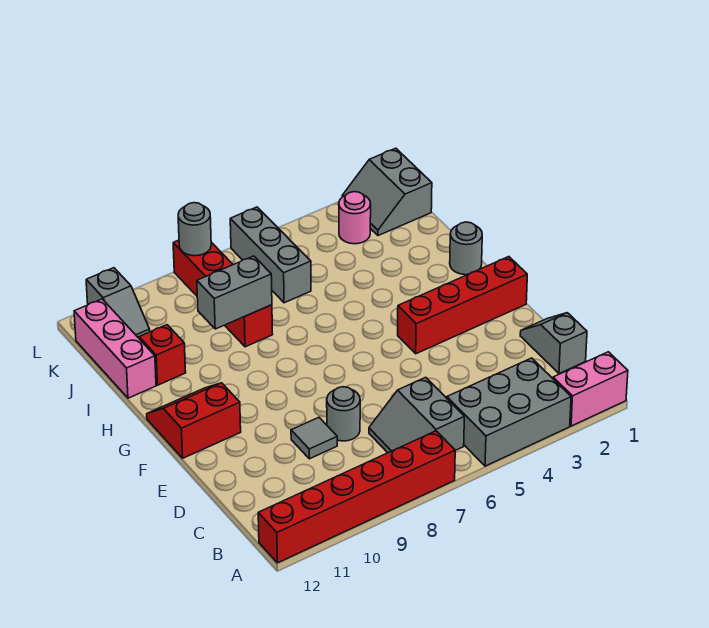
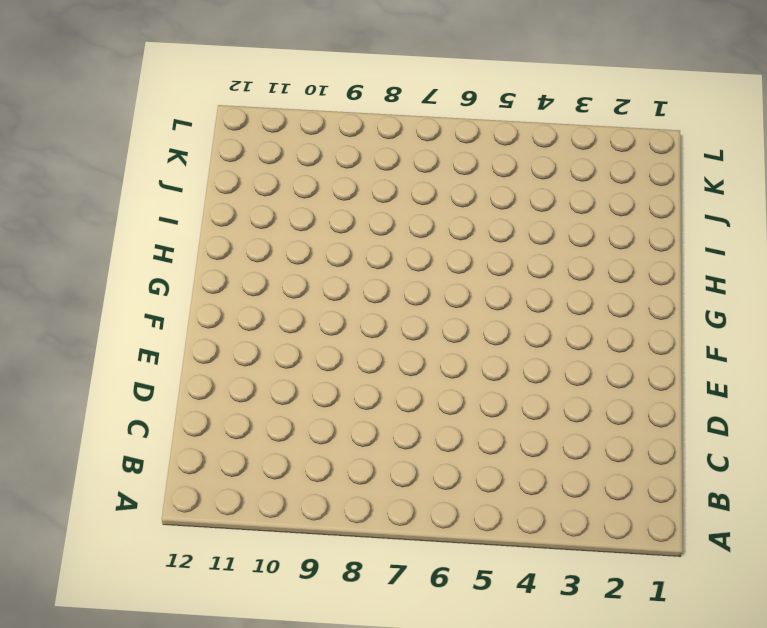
none -> pink brick A1:A2 level 1
none -> grey brick A3:B5 level 1
none -> red brick A7:A12 level 1

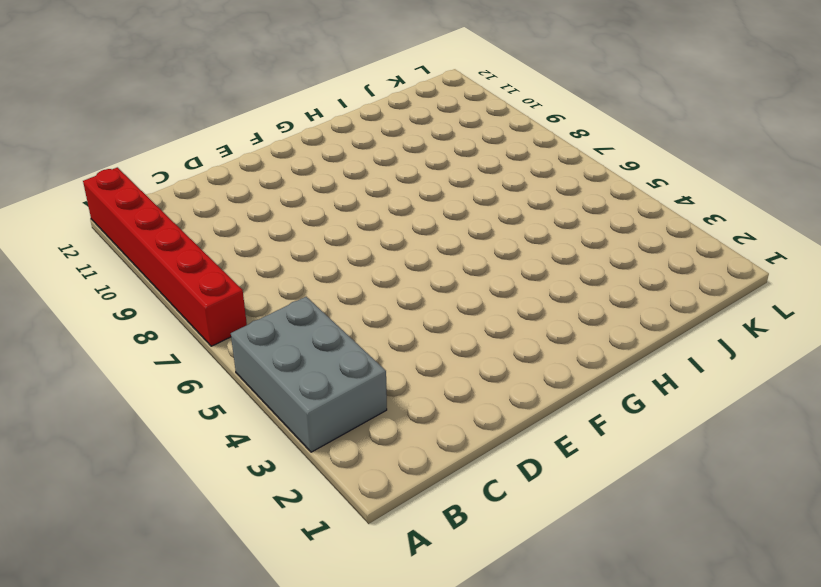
none -> pink brick A1:A2 level 1
none -> grey slope B6:C7 level 1 top 6
none -> grey slope C1:D1 level 1 top C

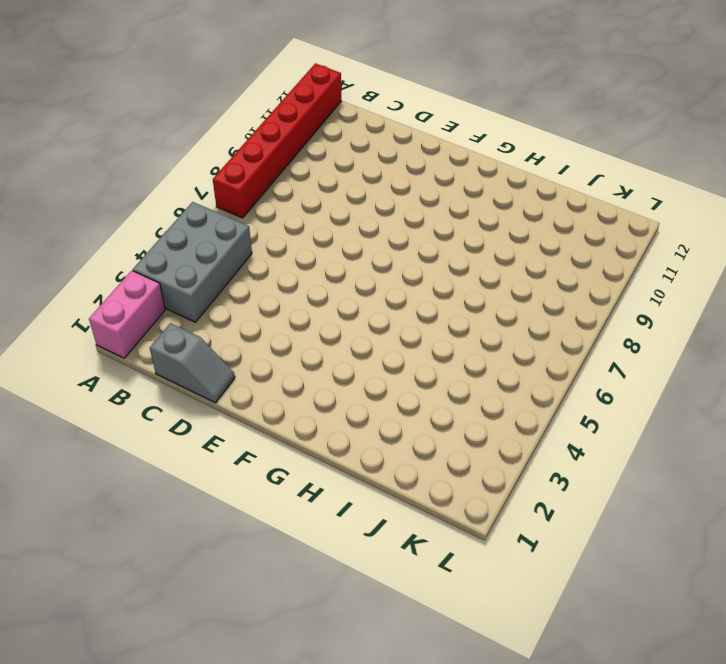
none -> grey slope B6:C7 level 1 top 6
none -> grey round brick D8 level 1
none -> grey tile D9 level 1

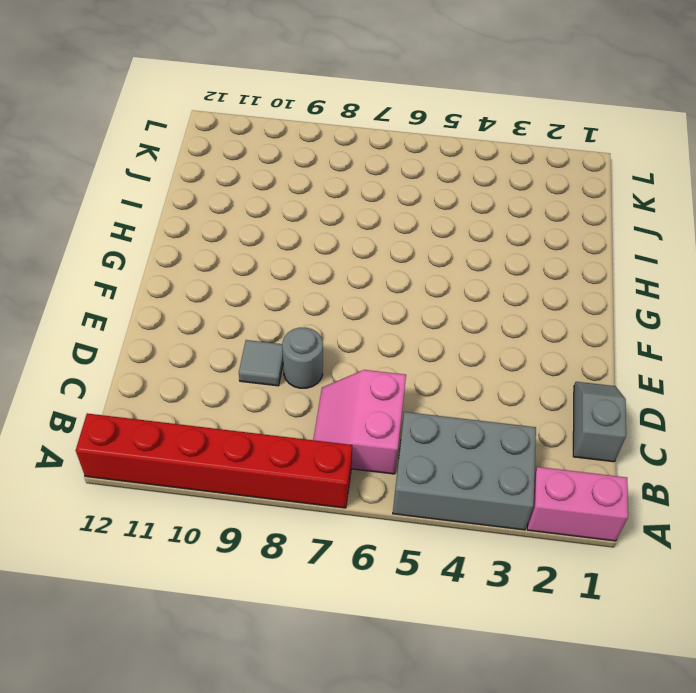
pink slope B6:C7 level 1 top 6 -> grey slope B6:C7 level 1 top 6
none -> red brick F1:F4 level 1
none -> red slope F11:G12 level 1 top F
none -> grey round brick H1 level 1

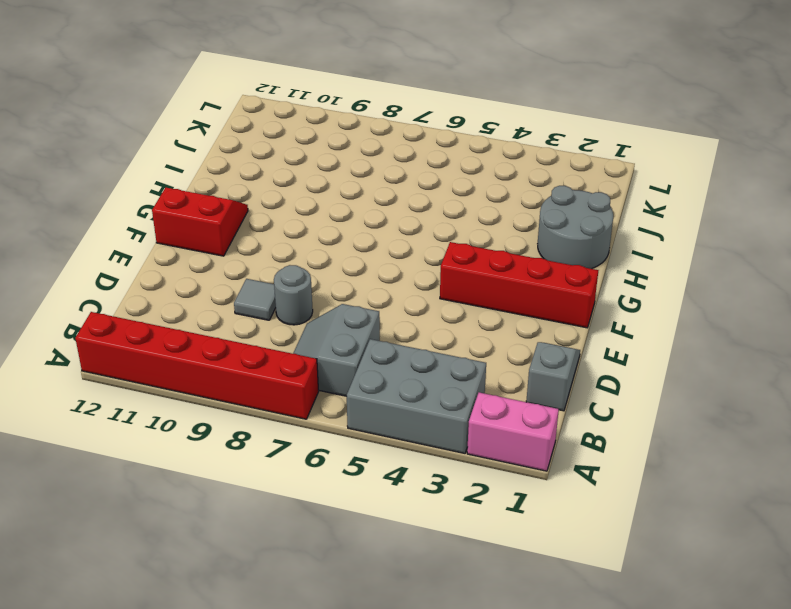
grey round brick H1:I2 level 1 -> grey round brick H1 level 1
none -> red brick I8:L8 level 1
none -> red brick I11 level 1
none -> pink brick I12:K12 level 1

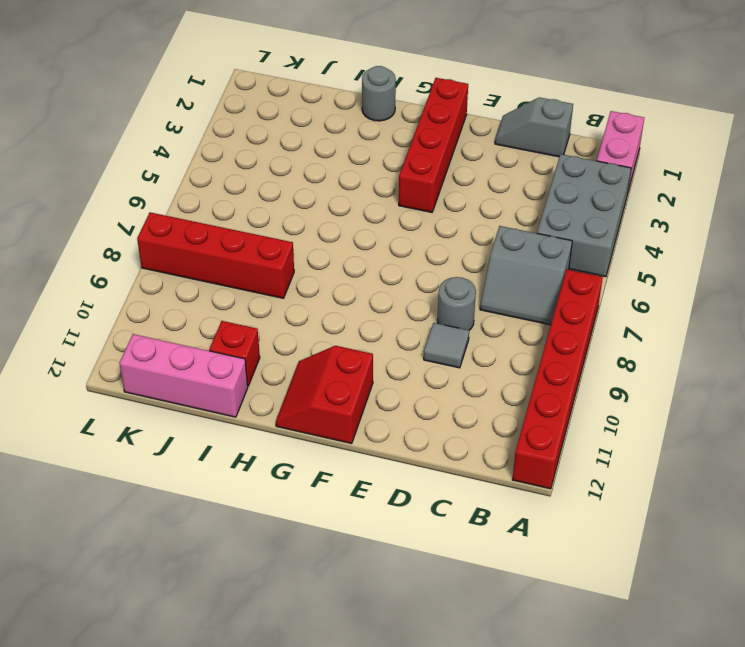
none -> grey brick J6:L6 level 1
none -> grey slope K1:L2 level 1 top 1
none -> pink round brick K3 level 1

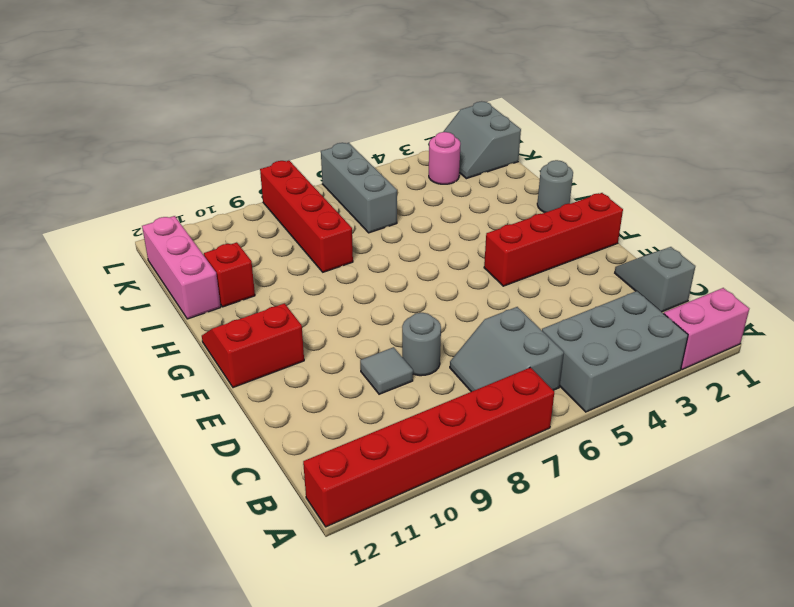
none -> grey slope K11:L11 level 1 top L
none -> grey brick I8:I9 level 2
none -> grey round brick L8 level 2

